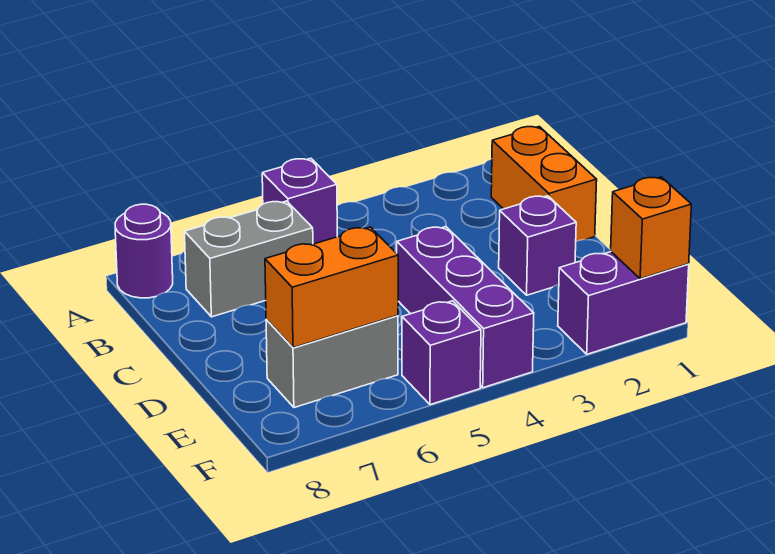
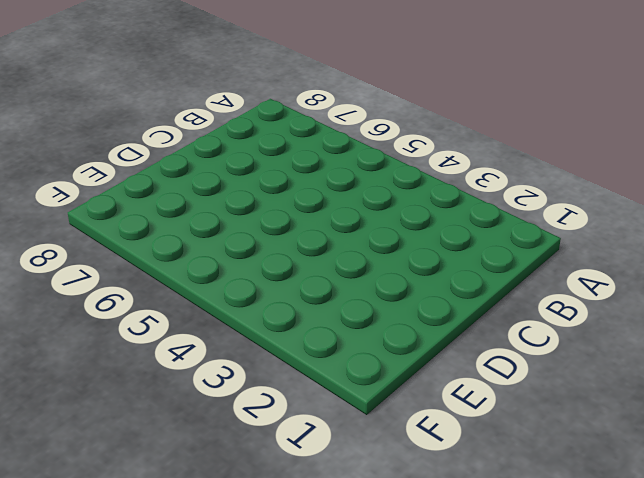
none -> purple brick A5 level 1
none -> purple round brick A8 level 1

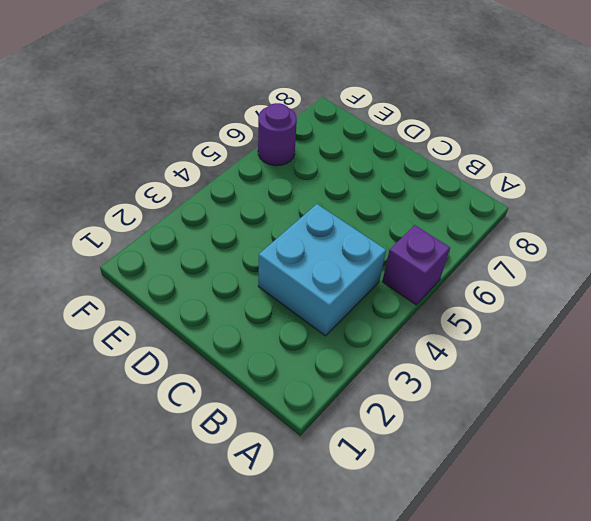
cyan brick B3:C4 level 1 -> none
purple round brick F6 level 1 -> purple round brick A8 level 1
none -> orange brick B1:C1 level 1
none -> grey brick B6:B7 level 1

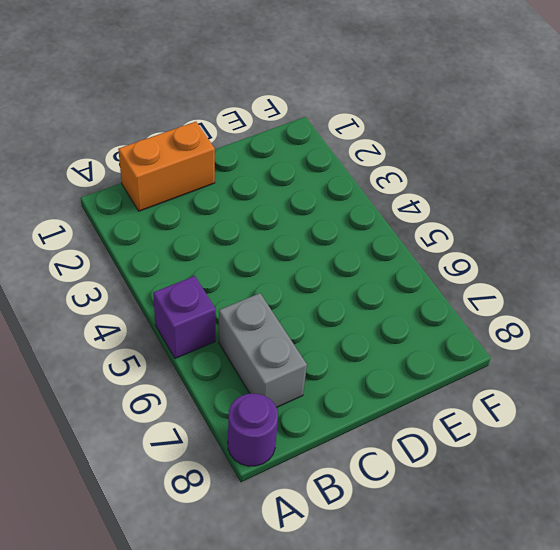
none -> purple brick D2 level 1
none -> purple brick D4:F4 level 1

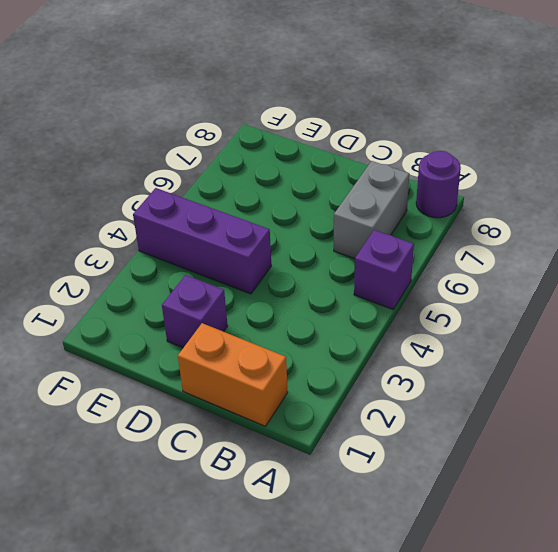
none -> grey brick E6:E7 level 1
none -> purple brick F1:F2 level 1

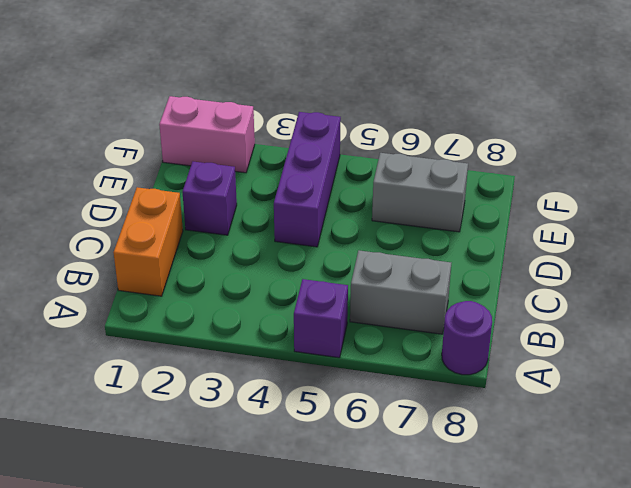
pink brick F1:F2 level 1 -> purple brick F1:F2 level 1
none -> purple brick F5 level 1
none -> orange brick E6:E7 level 2

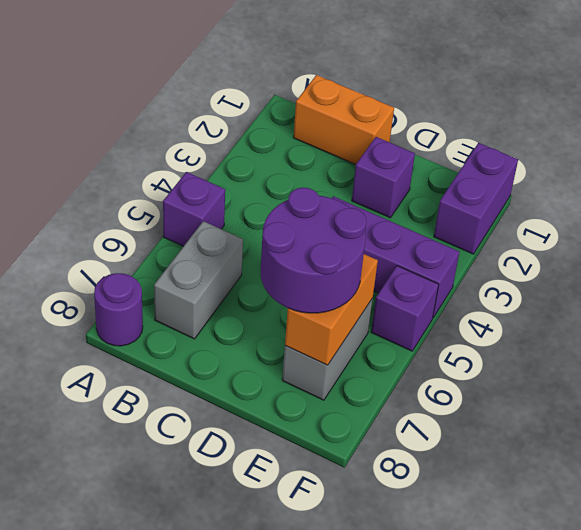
purple round brick D6:E7 level 3 -> none
none -> orange brick F1 level 2

